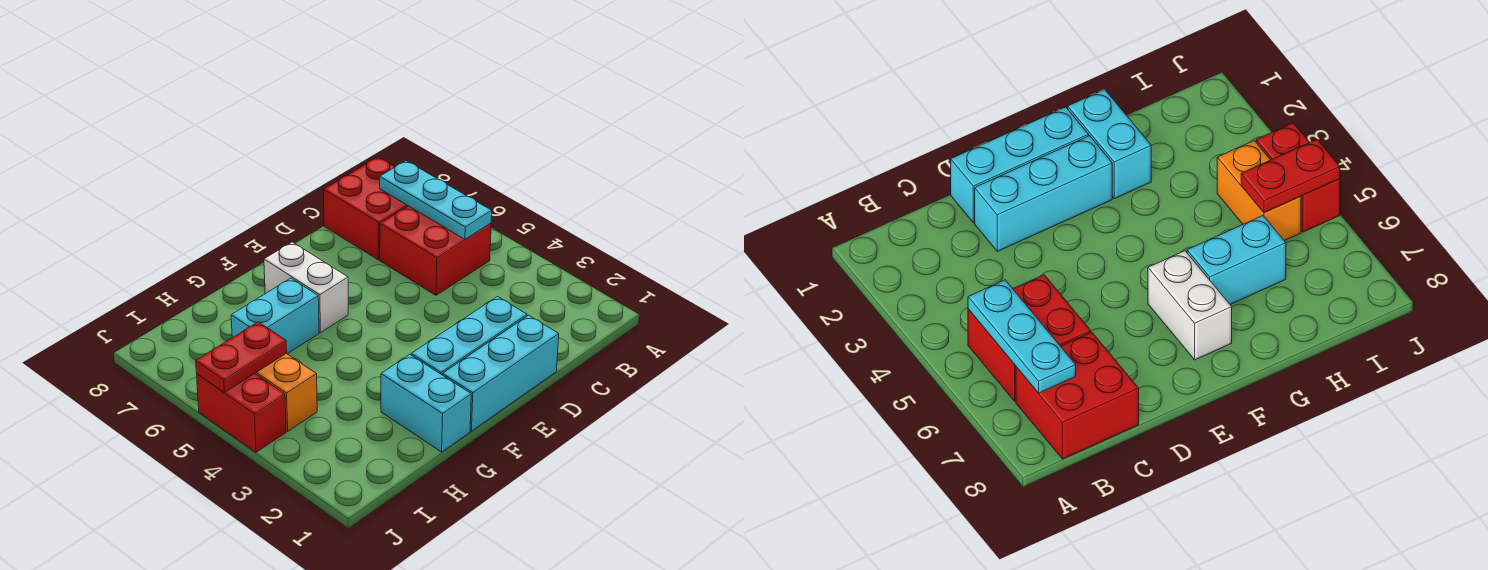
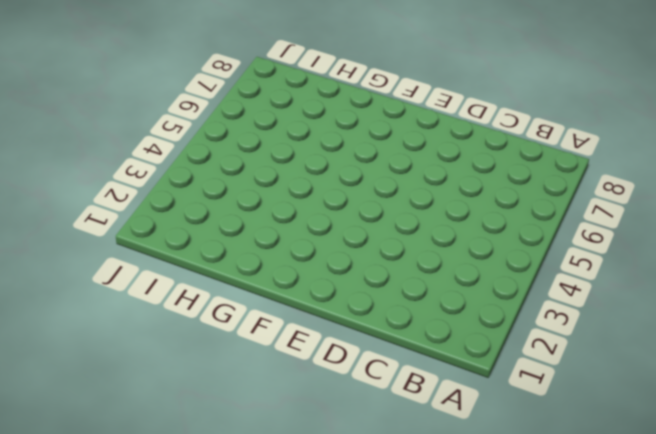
none -> red brick B5:C6 level 1
none -> red brick B7:C8 level 1

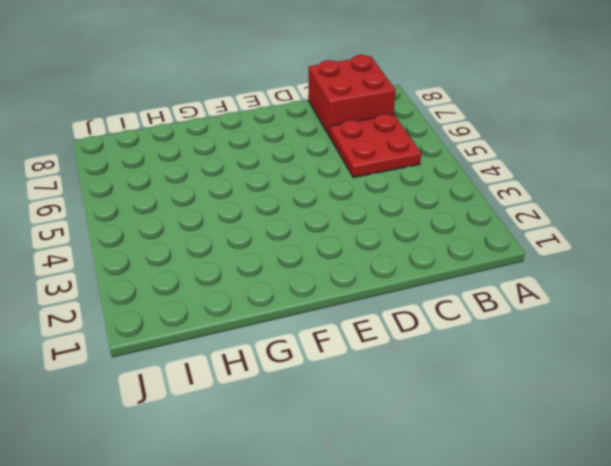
red plate B5:C6 level 1 -> red brick B5:C6 level 1
none -> cyan brick D1:F1 level 1
none -> cyan brick D2:F2 level 1

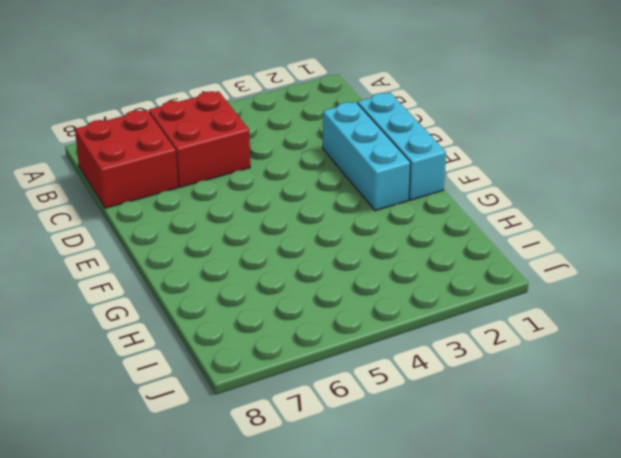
none -> white brick F6:F7 level 1
none -> cyan brick G1:G2 level 1

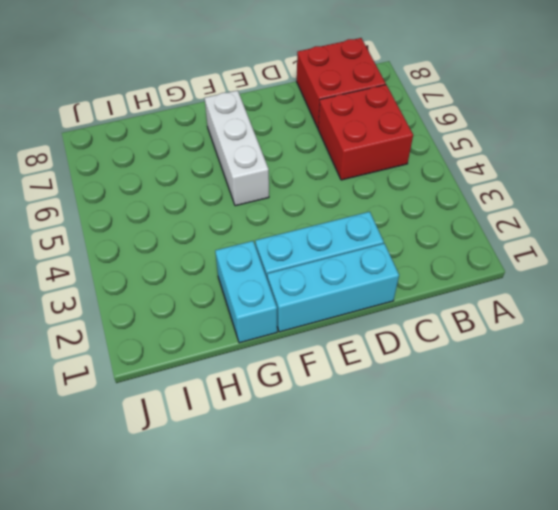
white brick F5:F7 level 1 -> white brick F6:F7 level 1
none -> cyan brick G6:H6 level 1
none -> orange brick I4:I5 level 1

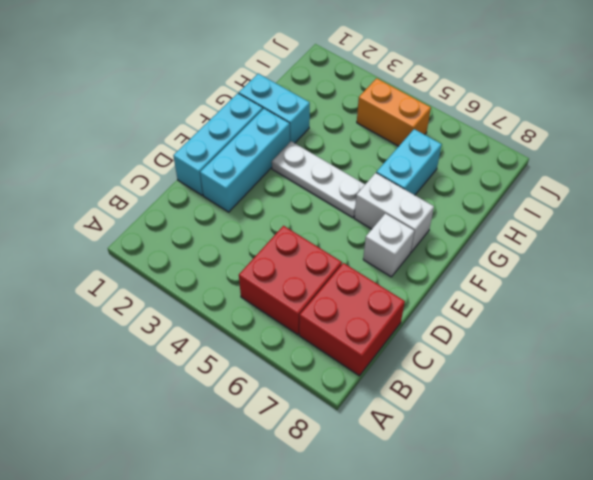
white brick E7 level 1 -> none
white plate F3:F5 level 1 -> none
none -> red brick J4:J5 level 1
none -> cyan plate B5:B7 level 2

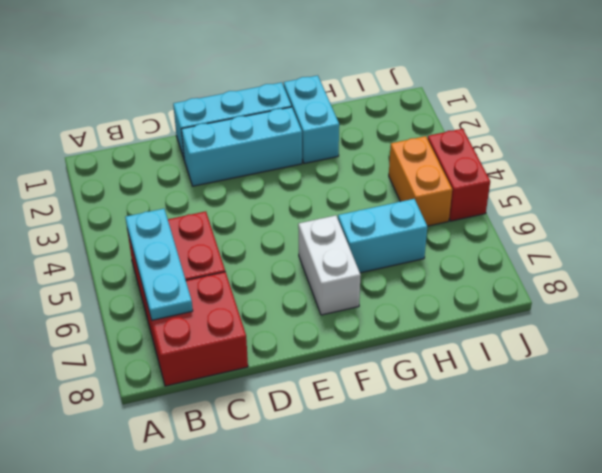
none -> red plate I5:J5 level 2

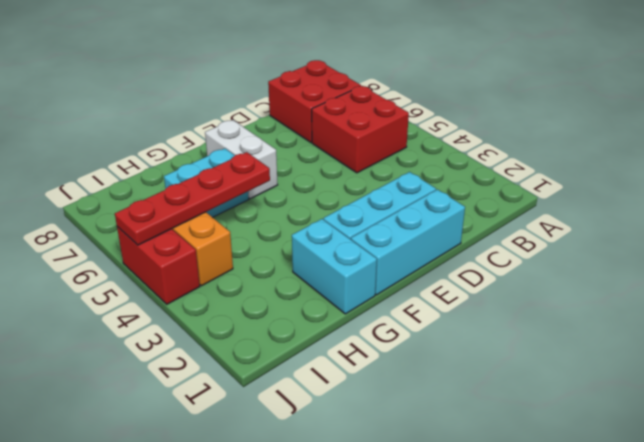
red plate G5:J5 level 2 -> red plate I5:J5 level 2
none -> cyan plate B5:B7 level 2

